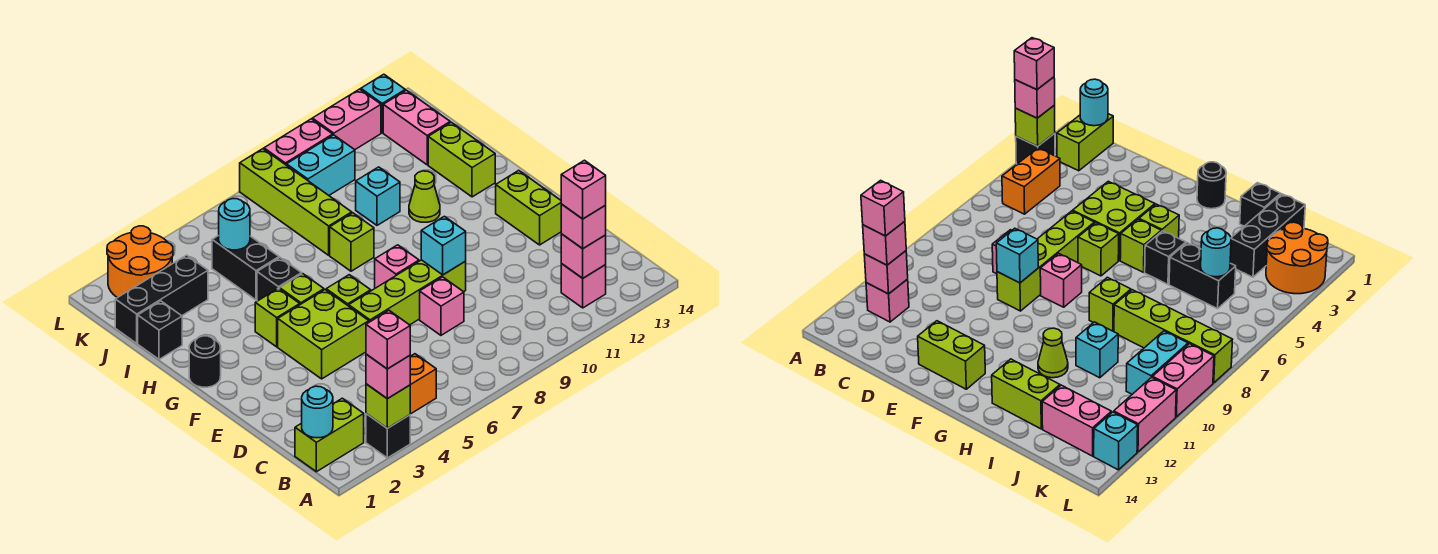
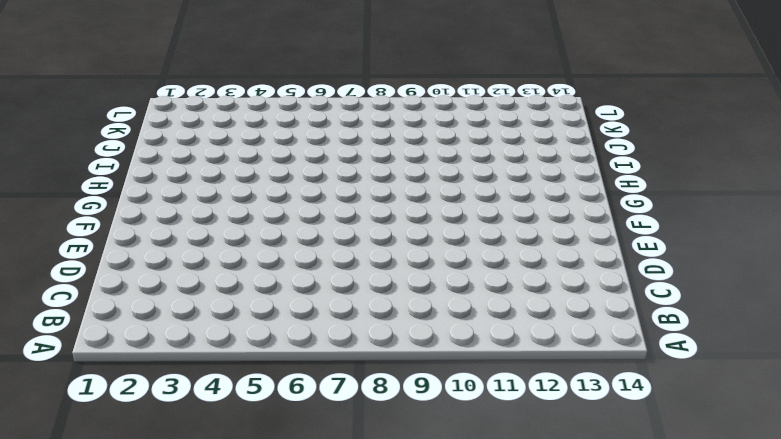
none -> black brick A3 level 1
none -> lime brick B1:B2 level 1
none -> orange brick B4:B5 level 1
none -> pink brick B12 level 1

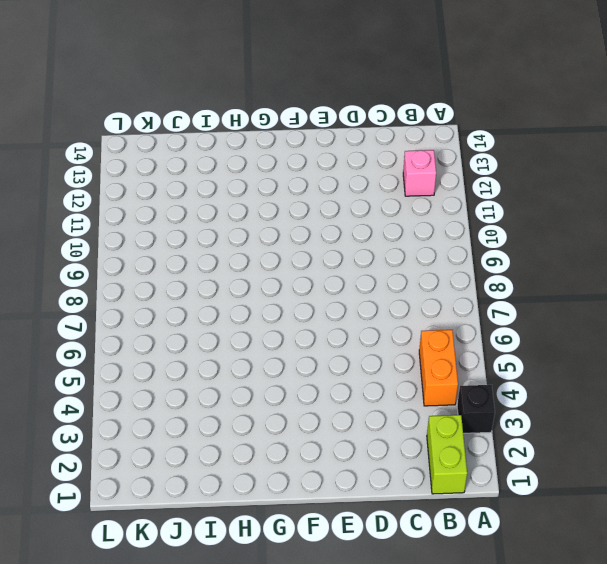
none -> pink brick D8 level 1
none -> lime brick E4:F5 level 1
none -> lime brick E6:E9 level 1
none -> lime brick E13:F13 level 1

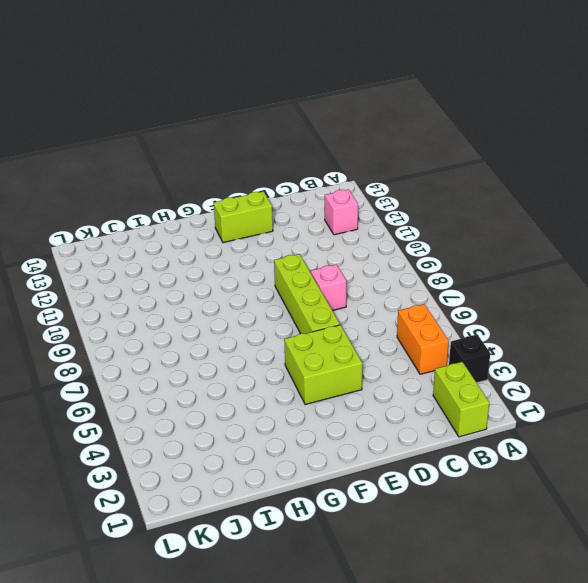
none -> lime brick F6 level 1
none -> pink brick F8 level 1
none -> black round brick G1 level 1
none -> lime brick G4 level 1

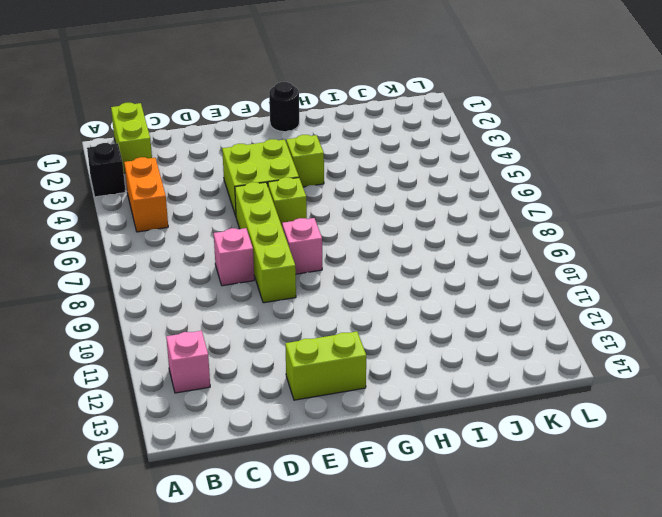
none -> lime brick G5 level 1
none -> black brick H5 level 1
none -> lime brick H8 level 1
none -> lime cone H11 level 1

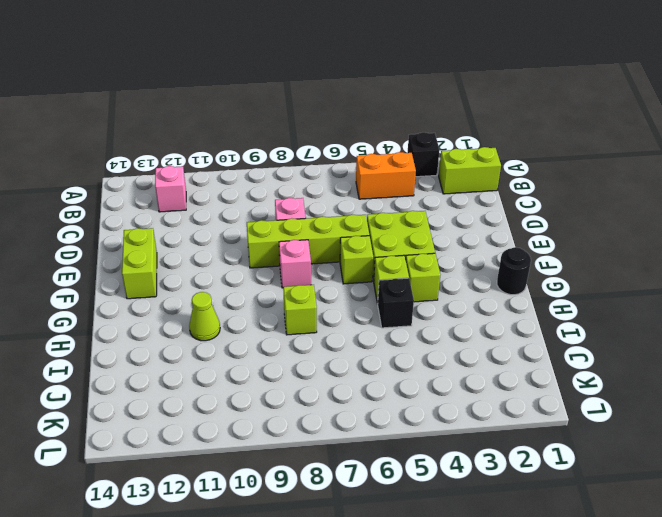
none -> lime brick H13:I13 level 1
none -> black brick I1 level 1
none -> black brick I5:J5 level 1
none -> lime brick I8:L8 level 1

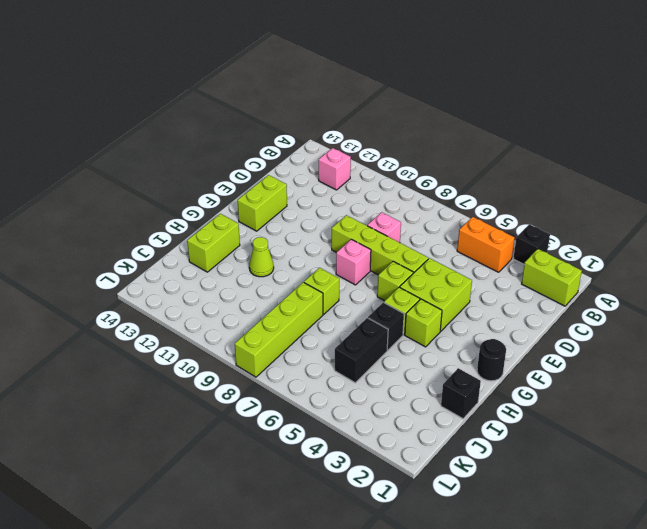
none -> cyan brick I10 level 1
none -> black brick J1:J3 level 1
none -> pink brick J13:K13 level 1
none -> orange round brick K2:L3 level 1

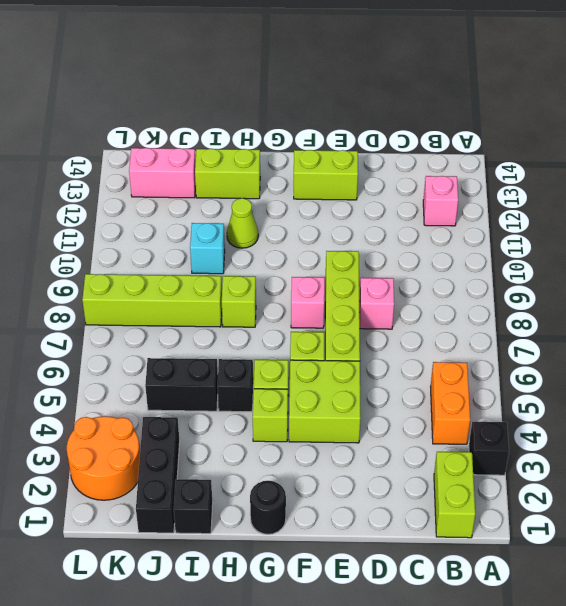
none -> cyan brick K9:K10 level 1
none -> pink brick L9:L10 level 1
none -> pink brick L11:L12 level 1
none -> cyan brick L13 level 1

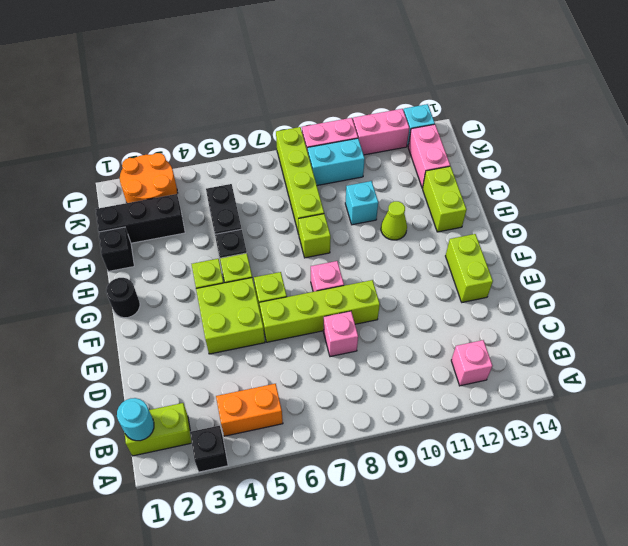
none -> lime brick A3 level 2
none -> pink brick B12 level 2
none -> cyan brick E9 level 2
none -> cyan round brick J5 level 2

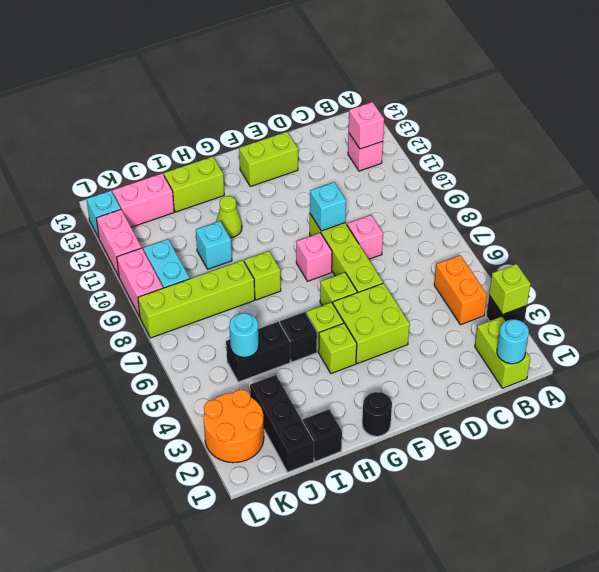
none -> pink brick A3 level 3
none -> pink brick B12 level 3
none -> pink brick A3 level 4
none -> pink brick B12 level 4

